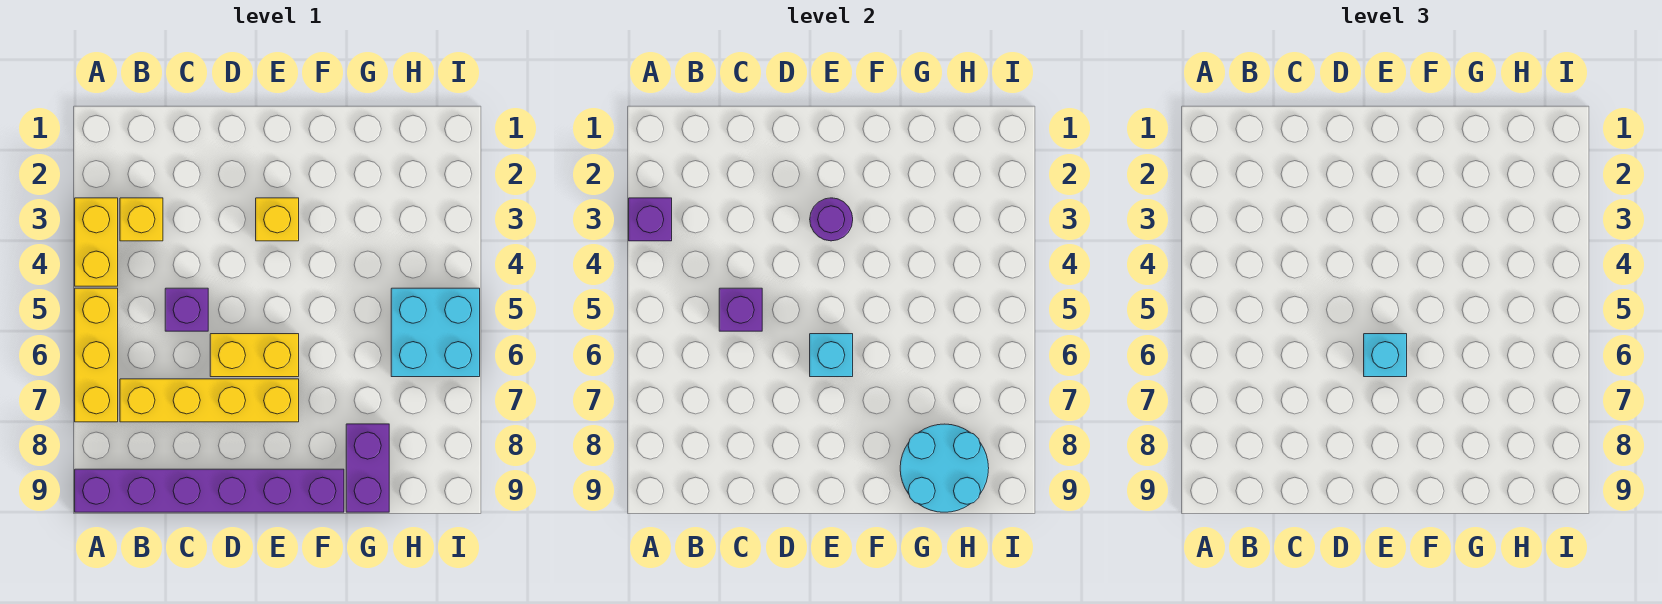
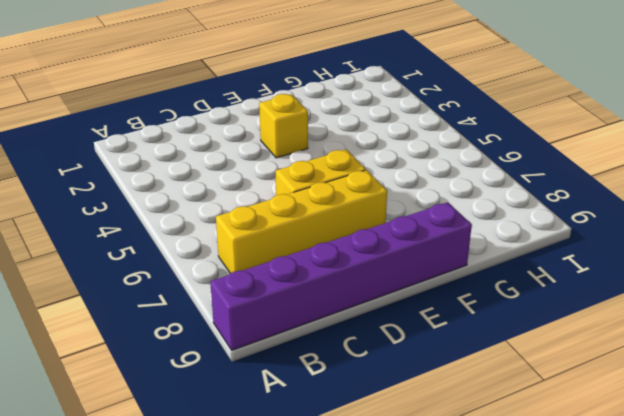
none -> yellow brick A3:A4 level 1
none -> yellow brick A5:A7 level 1
none -> yellow brick B3 level 1

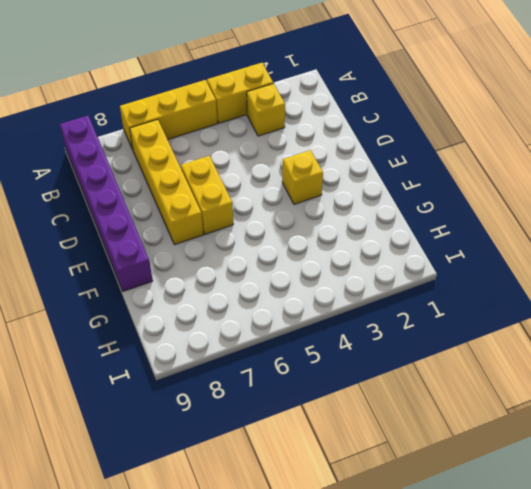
none -> purple brick C5 level 1
none -> purple brick G8:G9 level 1
none -> cyan brick H5:I6 level 1

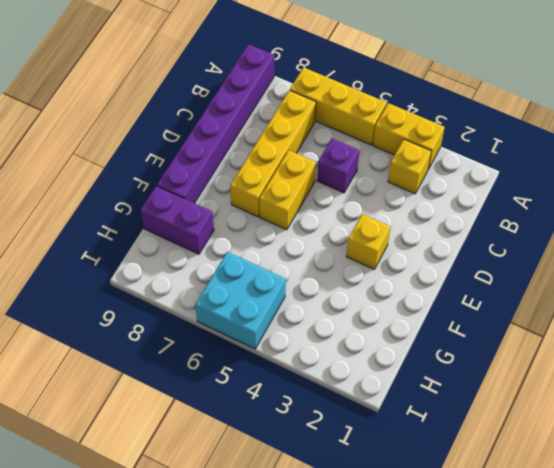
none -> purple brick A3 level 2
none -> purple brick C5 level 2
none -> purple round brick E3 level 2

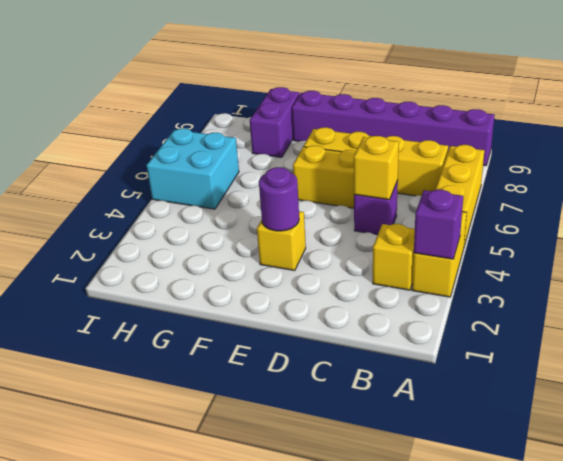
yellow brick C5 level 2 -> purple brick C5 level 2
none -> cyan brick E6 level 2
none -> cyan round brick G8:H9 level 2
none -> cyan brick E6 level 3

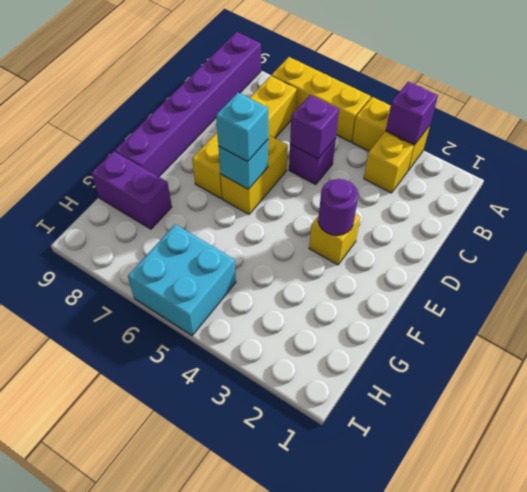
none -> cyan round brick G8:H9 level 2

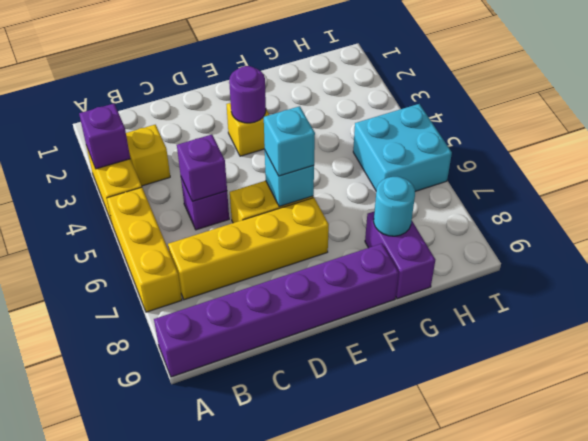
cyan round brick G8 level 2 -> cyan round brick G8:H9 level 2

